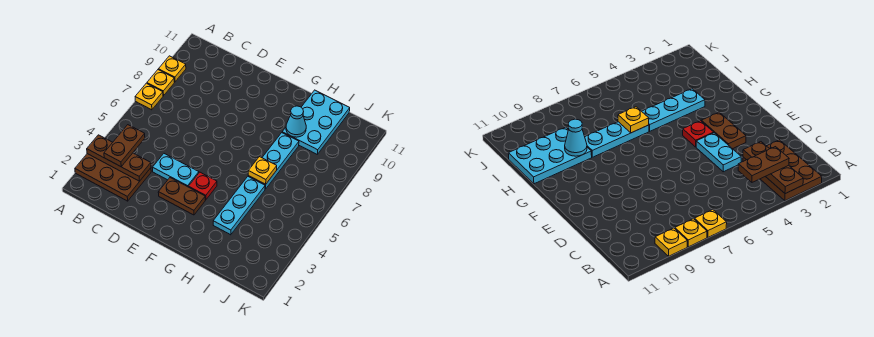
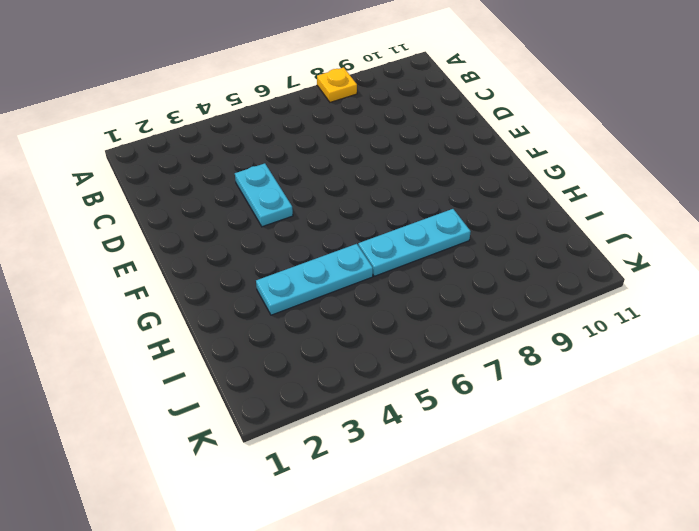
none -> brown plate A2:C3 level 1
none -> yellow plate A7 level 1
none -> yellow plate A9 level 1

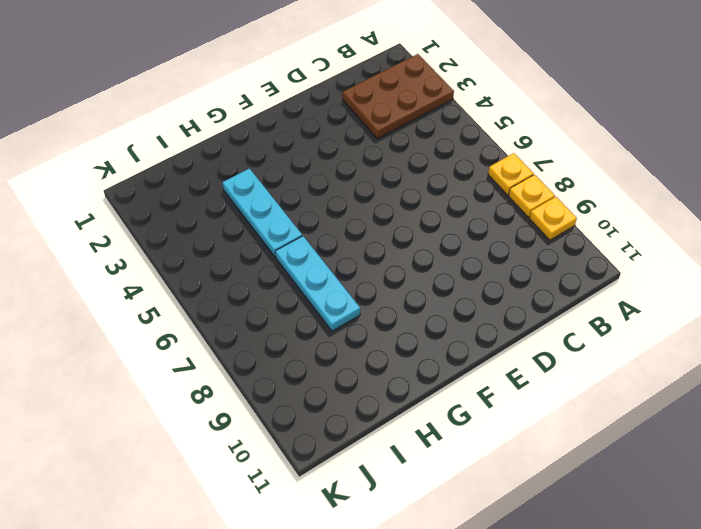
none -> cyan plate D4:E4 level 1
none -> brown plate E3:F3 level 1
none -> red plate F4 level 1

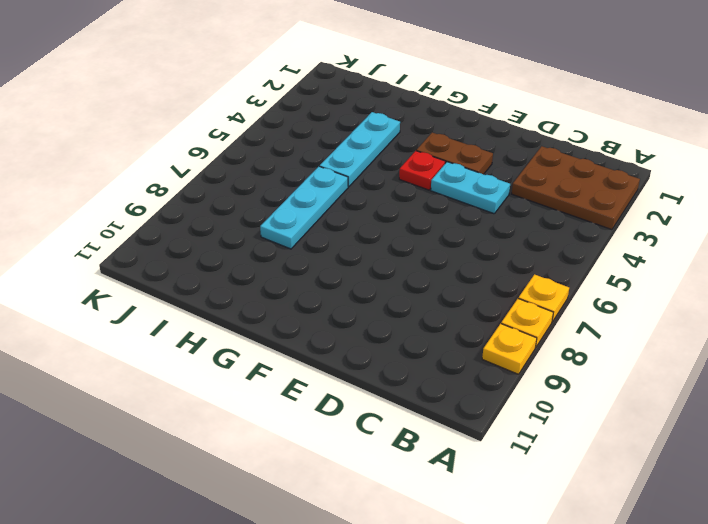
none -> cyan plate H9:I11 level 1
none -> brown plate A3:C3 level 2
none -> yellow plate H6 level 2

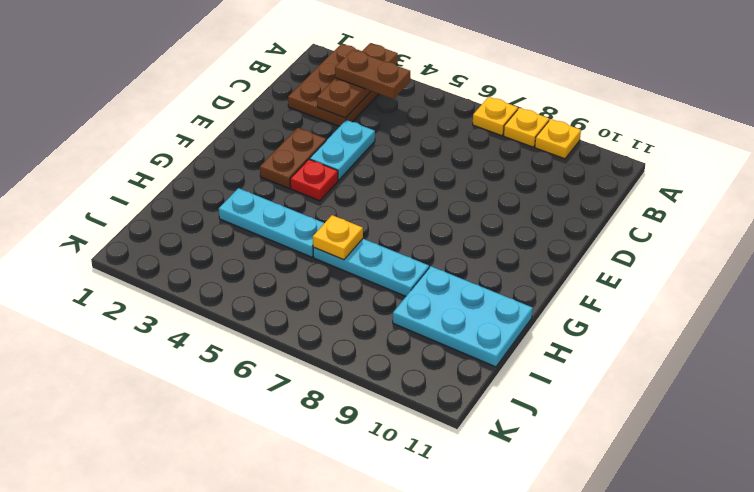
none -> cyan cone H9 level 2

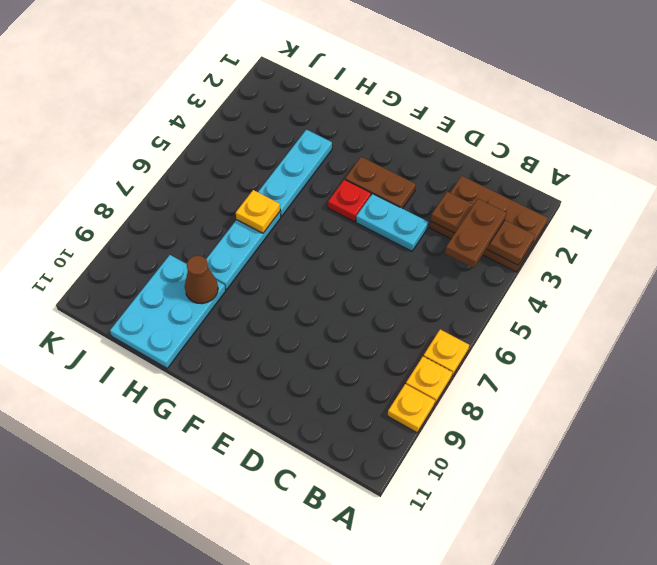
brown cone H9 level 2 -> cyan cone H9 level 2

